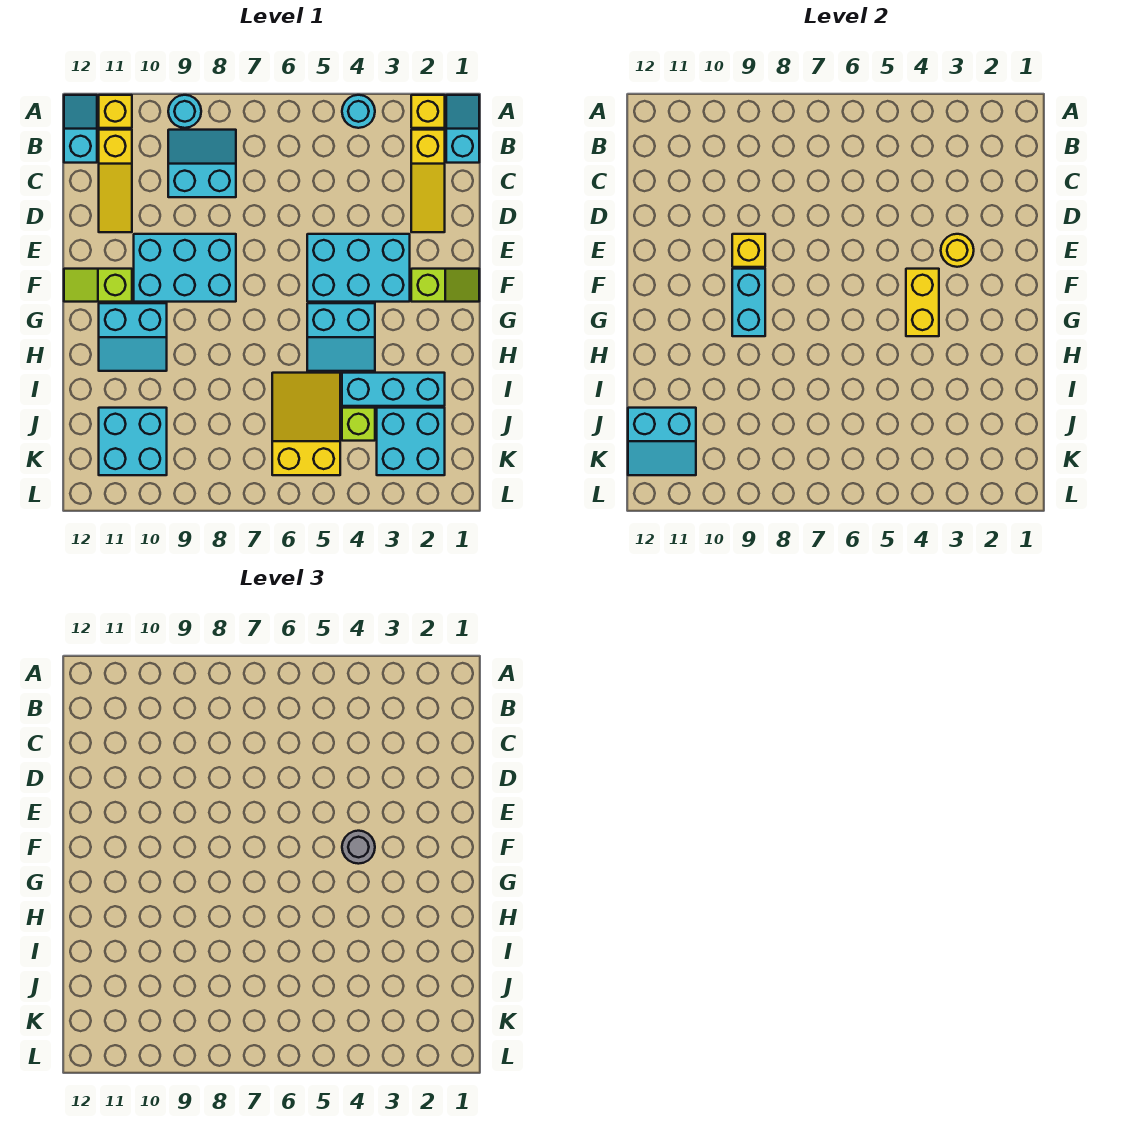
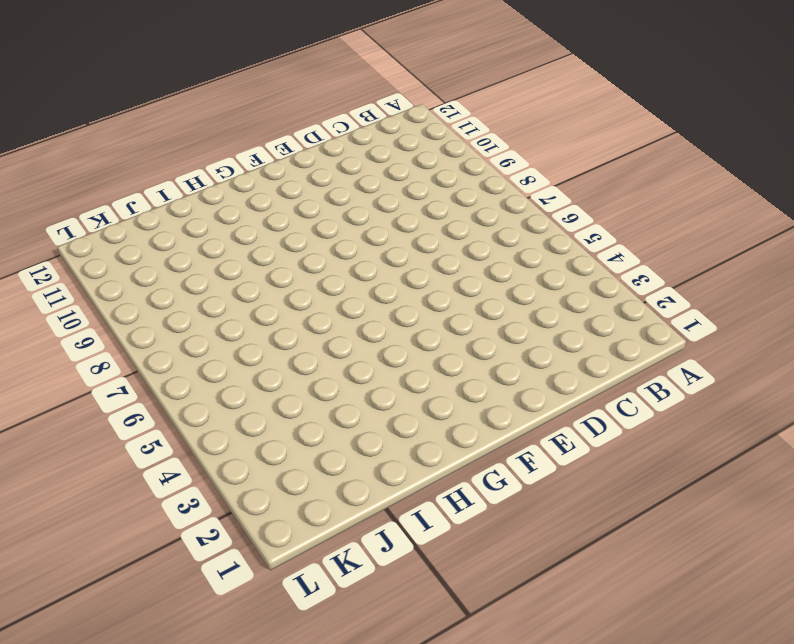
none -> cyan slope A1:B1 level 1 top B
none -> yellow brick A2 level 1
none -> cyan round brick A4 level 1

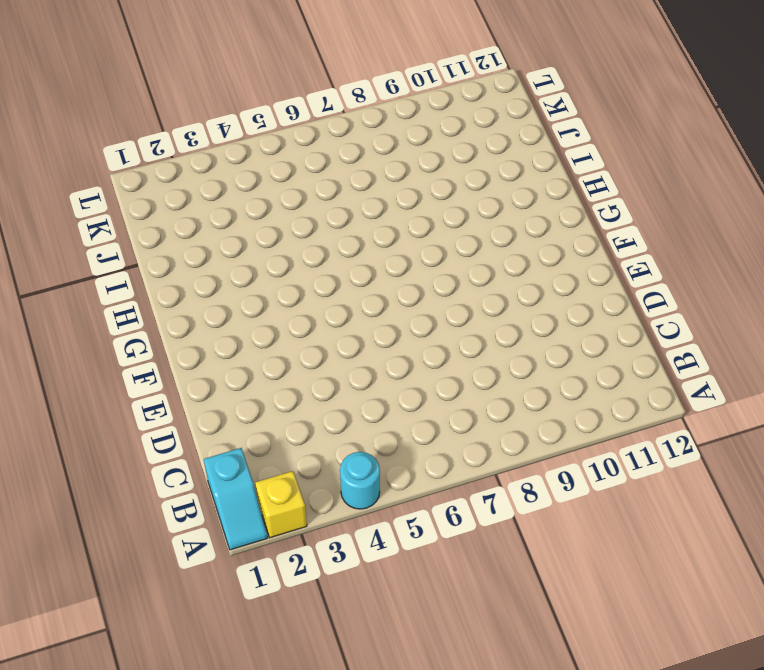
none -> cyan round brick A9 level 1
none -> yellow brick A11 level 1
none -> cyan slope A12:B12 level 1 top B

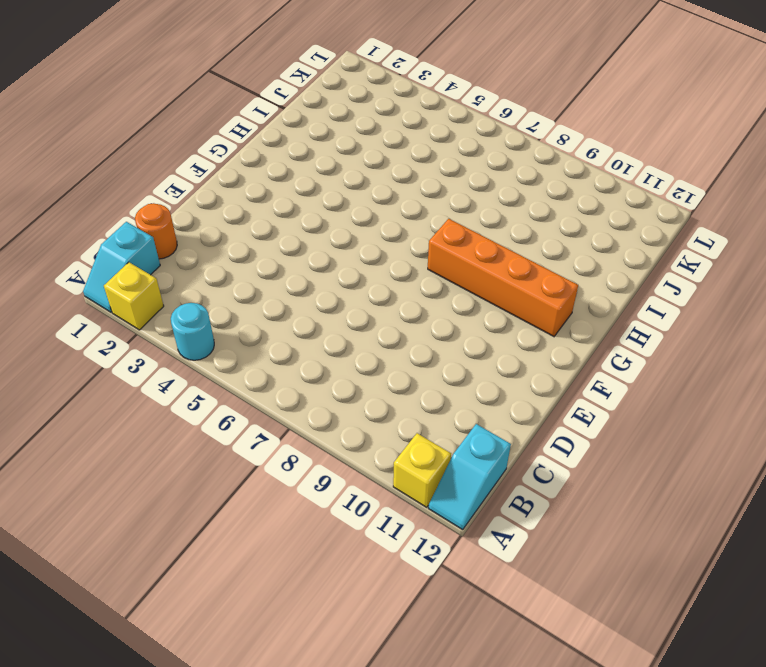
orange round brick C1 level 1 -> none
orange brick G8:G11 level 1 -> cyan slope G10:H11 level 1 top G
none -> cyan round brick A9 level 1
none -> yellow slope B2:D2 level 1 top B
none -> cyan slope B8:C9 level 1 top C

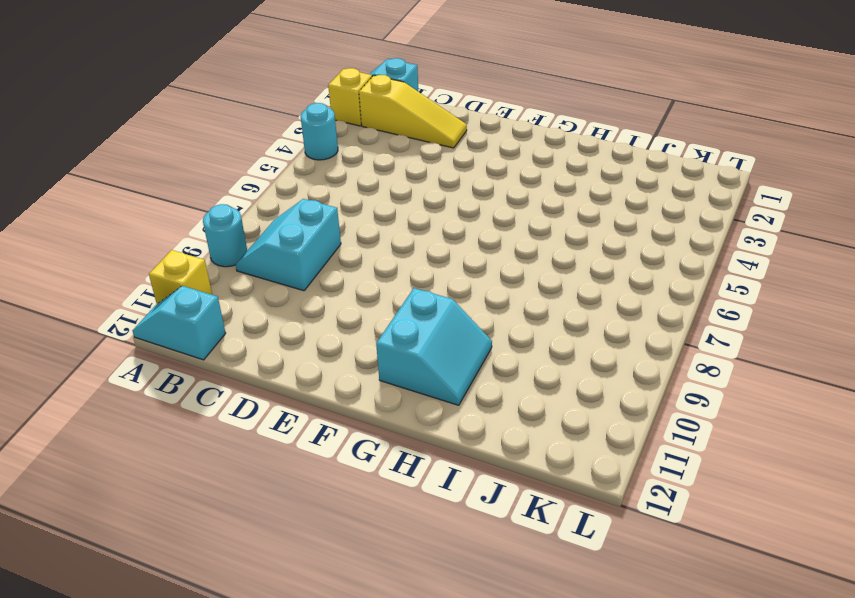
none -> yellow slope B11:D11 level 1 top B
none -> cyan brick E3:F5 level 1
none -> cyan brick E8:F10 level 1

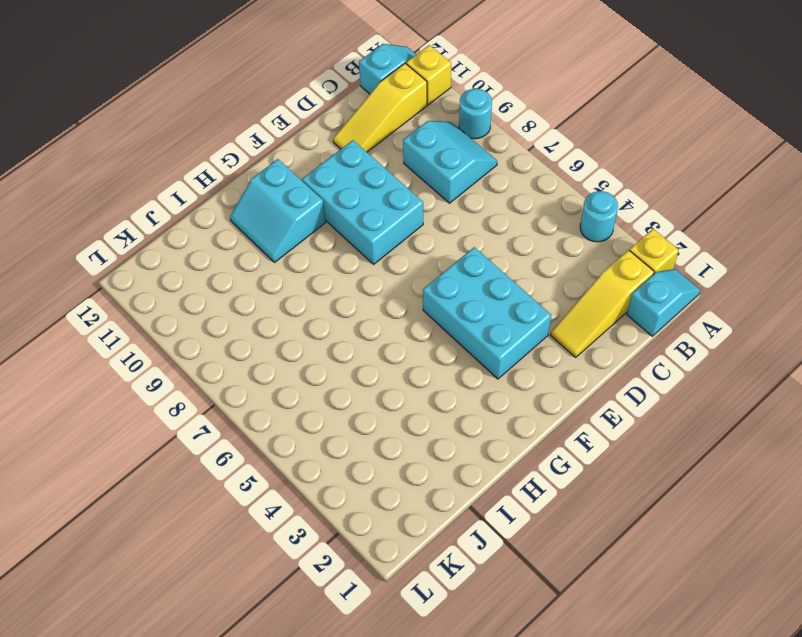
none -> lime slope F1:F2 level 1 top 2
none -> lime slope F11:F12 level 1 top 11
none -> cyan slope G4:H5 level 1 top G

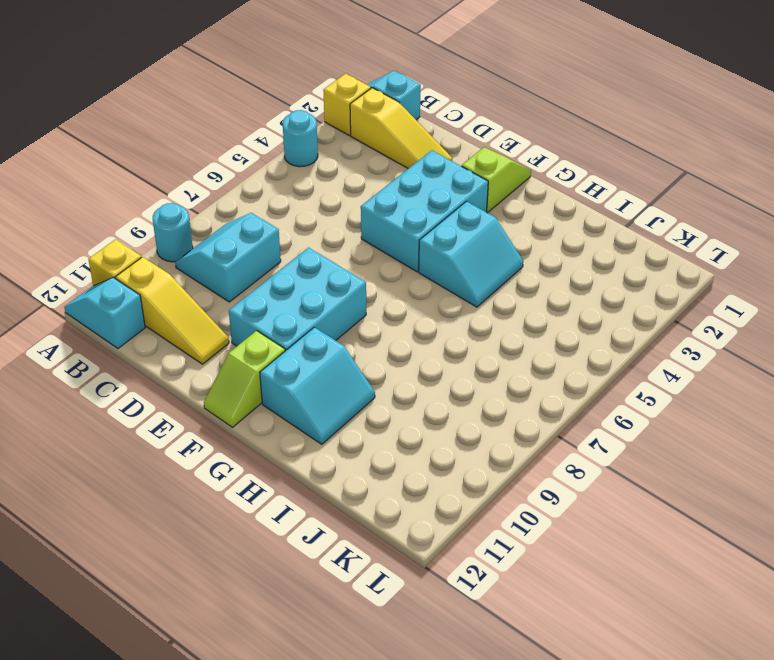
none -> cyan brick I2:I4 level 1
none -> yellow slope I5:K6 level 1 top K
none -> cyan brick J2:K3 level 1

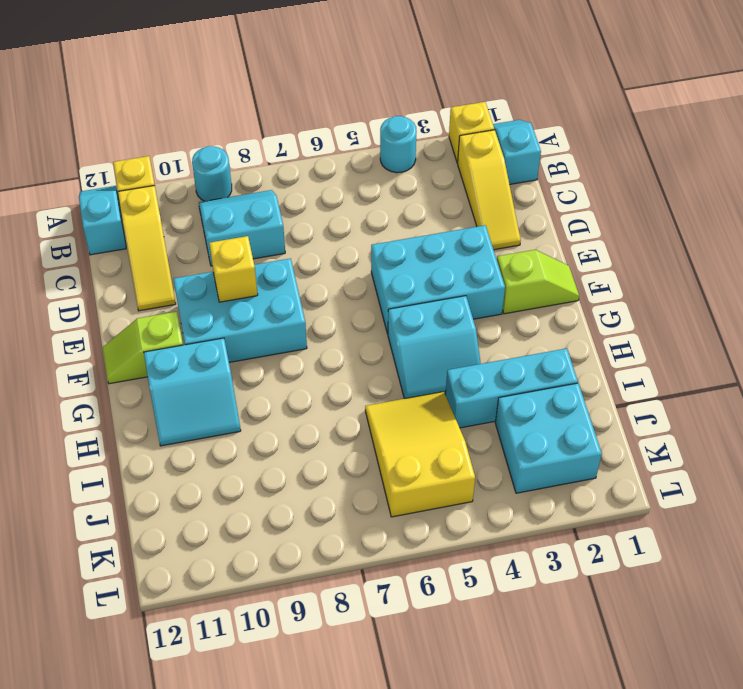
none -> lime brick J4 level 1
none -> cyan brick J10:K11 level 1
none -> yellow round brick E3 level 2

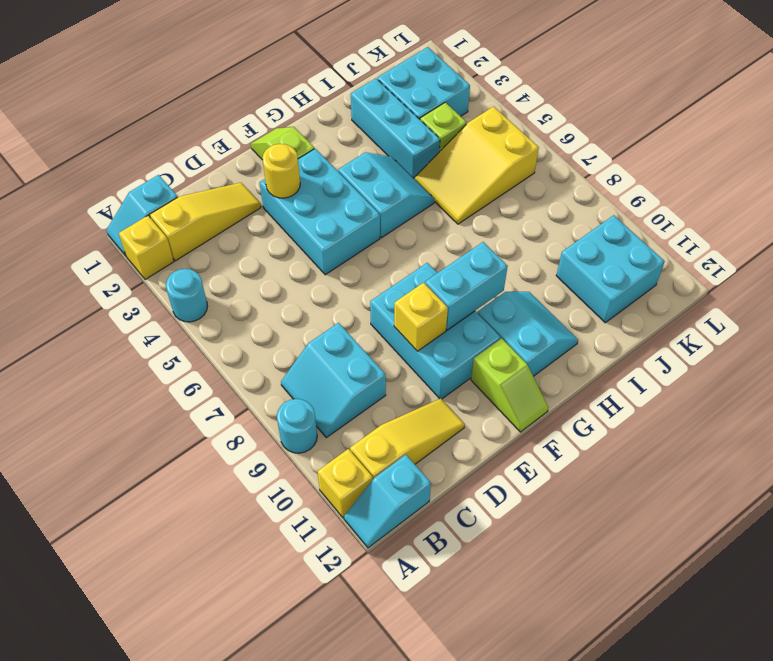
none -> yellow brick F4:G4 level 2
none -> cyan slope J11:K12 level 2 top J
none -> grey round brick F4 level 3

